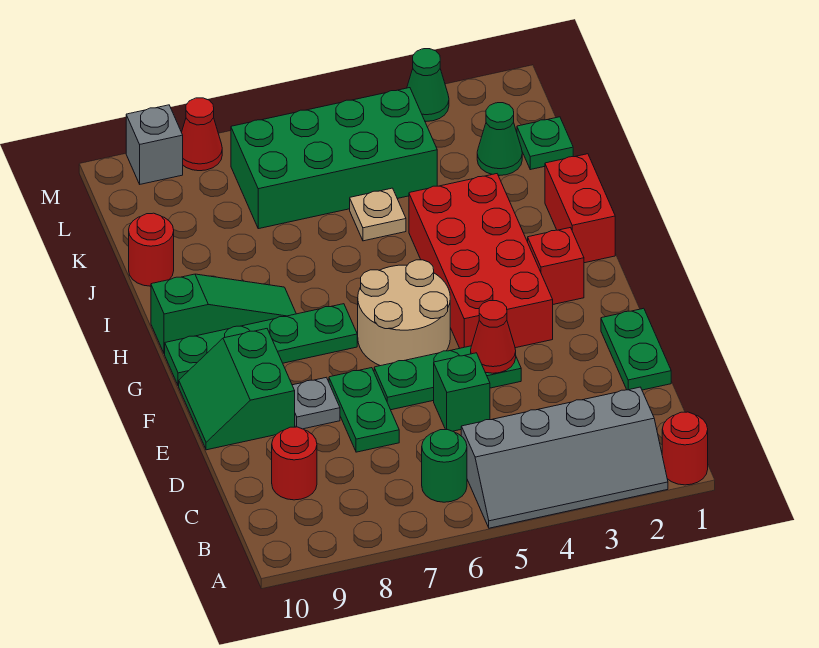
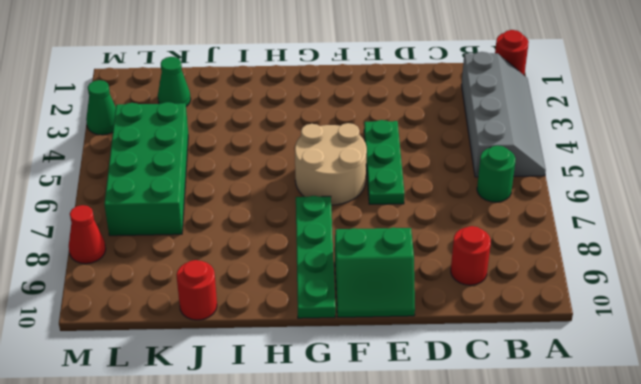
none -> green plate D1:E1 level 1
none -> green brick D5 level 1
none -> green plate D7:E7 level 1

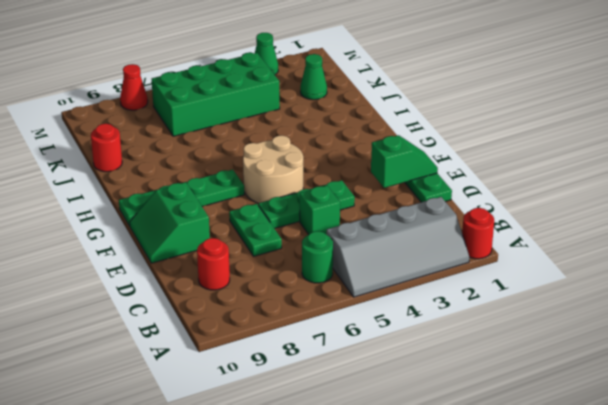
green slope E1:E2 level 2 top 2 -> none
none -> grey plate E8 level 1
none -> red brick F3:I4 level 1
none -> red brick G2 level 1

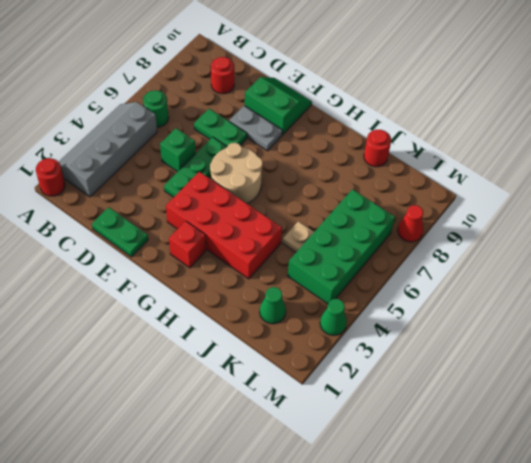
grey plate E8:F8 level 1 -> grey plate E8 level 1
none -> green plate G7:G10 level 1
none -> red brick H1:I1 level 1
none -> green slope H8:H10 level 1 top 10

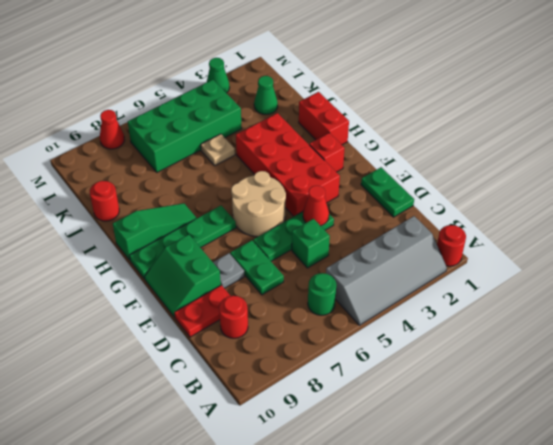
red plate D9:D10 level 1 -> none
none -> green plate K1 level 1
none -> grey brick M9 level 1

